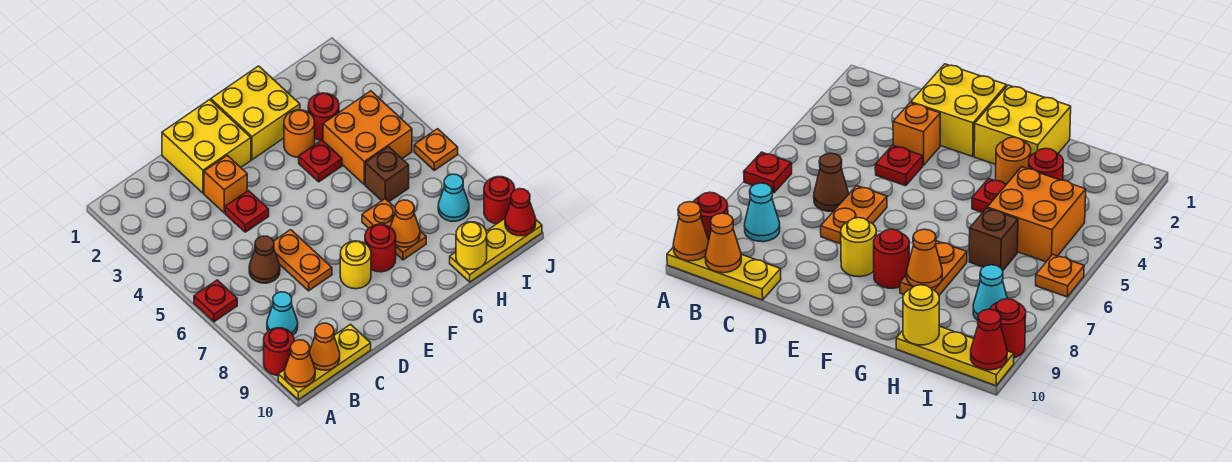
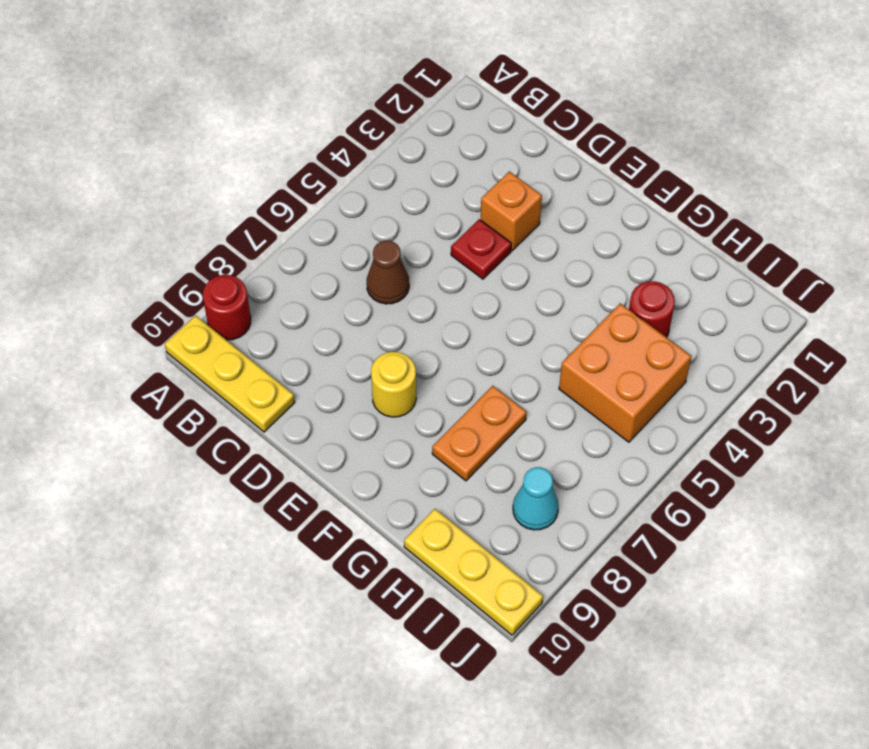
none -> red plate A6 level 1
none -> cyan cone B8 level 1
none -> yellow brick D1:E2 level 1

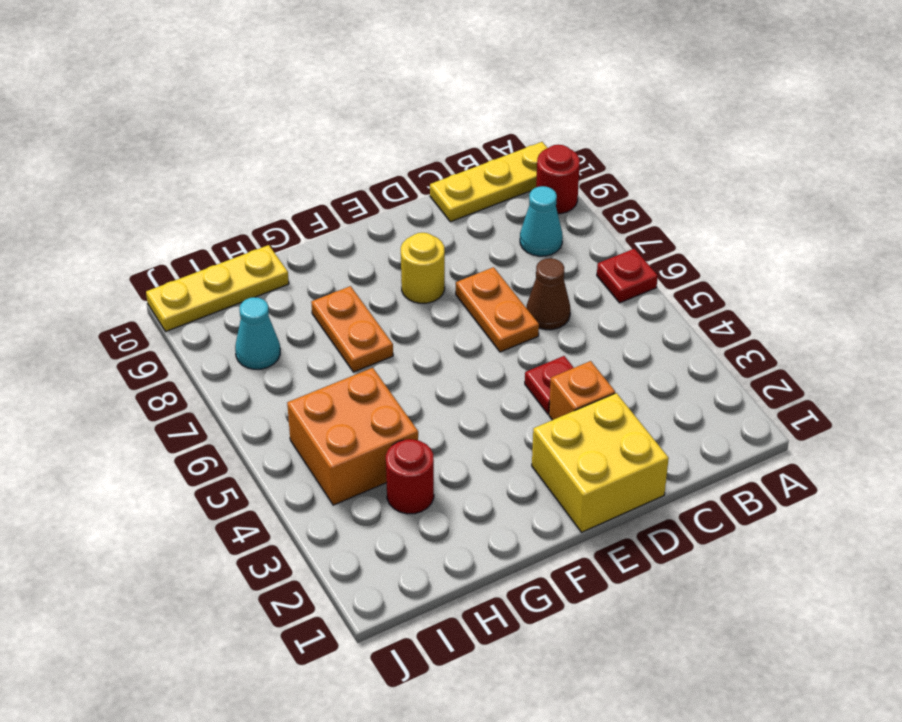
none -> yellow brick F1:G2 level 1
none -> red round brick F8 level 1
none -> orange round brick G3 level 1

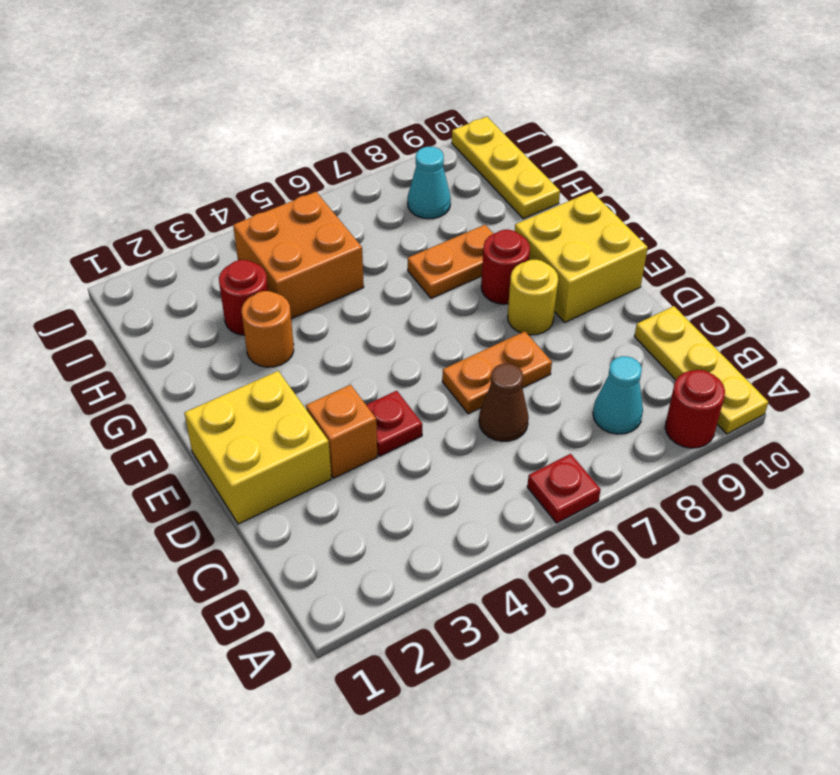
yellow brick E9:F10 level 1 -> yellow brick F1:G2 level 1
none -> red plate G4 level 1
none -> brown brick H6 level 1
none -> orange plate J6 level 1

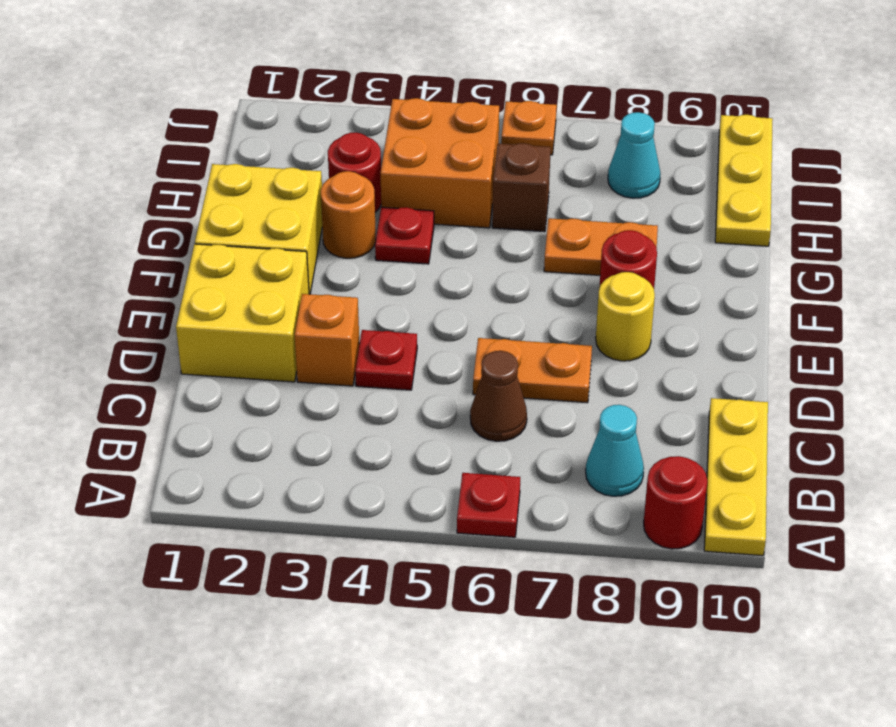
none -> red round brick J9 level 1
none -> orange cone A10 level 2
none -> orange cone B10 level 2

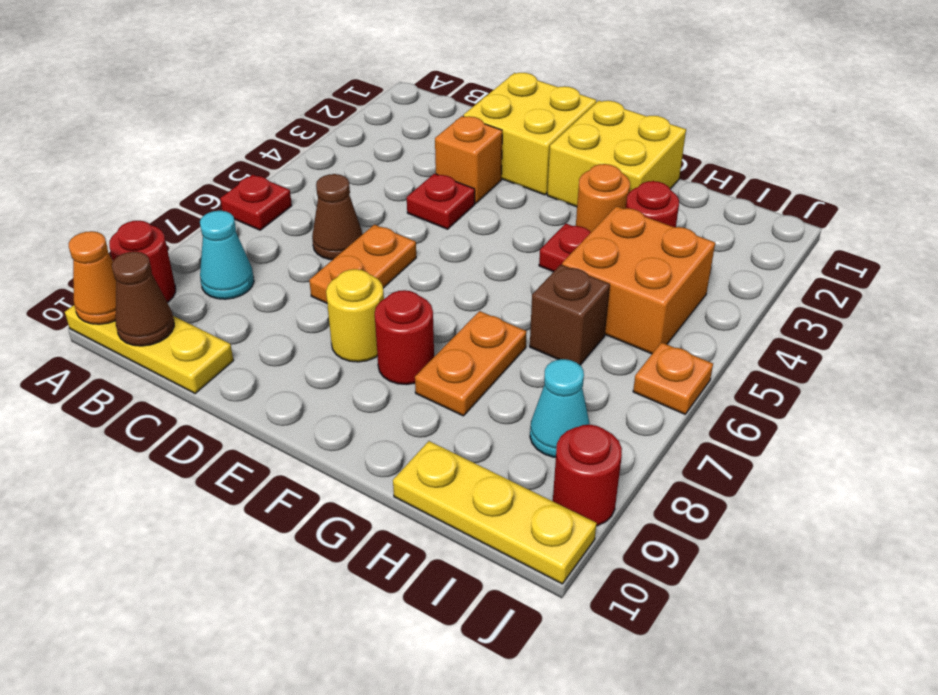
brown cone B10 level 2 -> orange cone B10 level 2
none -> orange cone G8 level 2
none -> yellow round brick H10 level 2
none -> red cone J10 level 2

